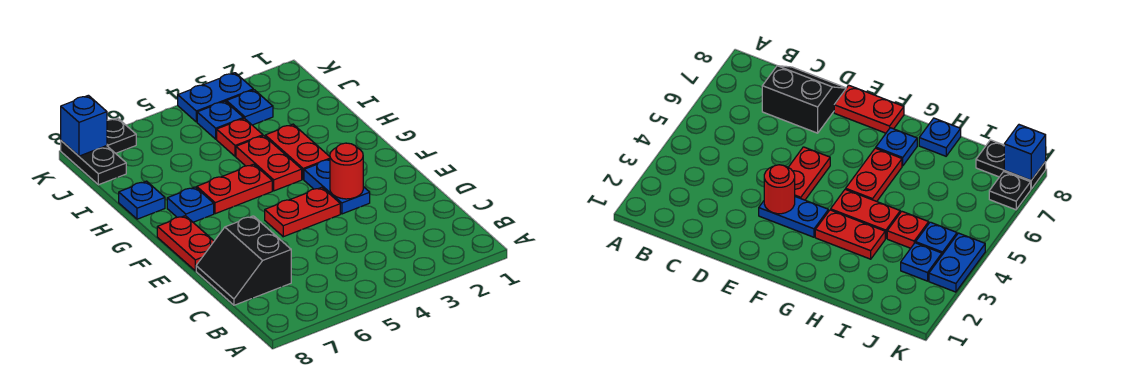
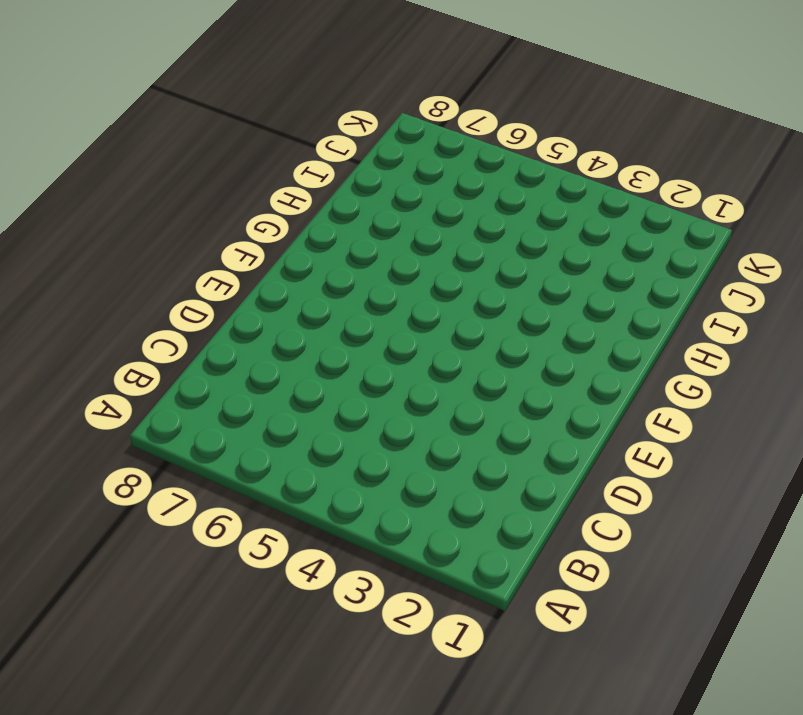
none -> black slope C7:D8 level 1 top 7
none -> blue plate E3:F3 level 1
none -> red plate E4:E5 level 1

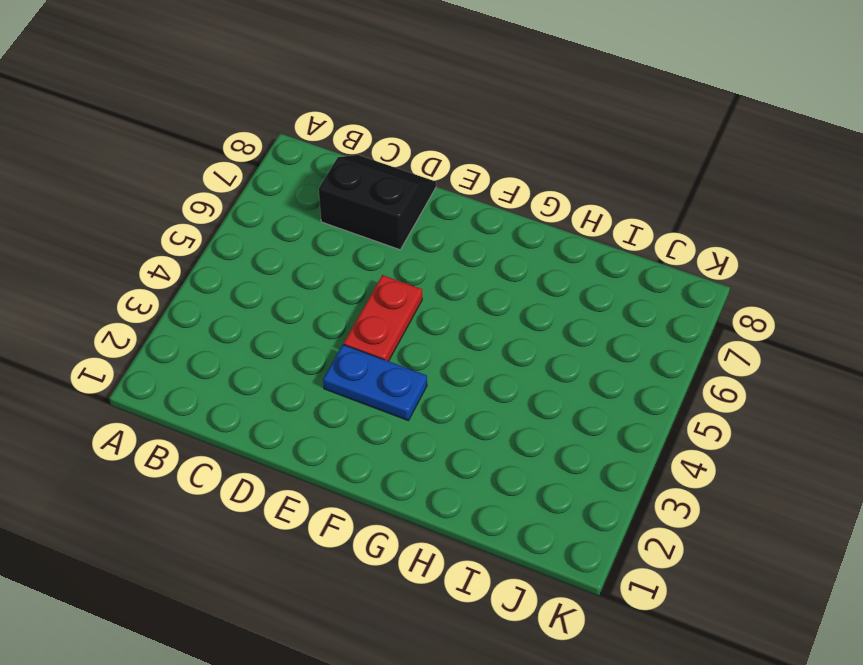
none -> red plate E8:F8 level 1
none -> red plate G3:H3 level 1
none -> red plate G4:H4 level 1

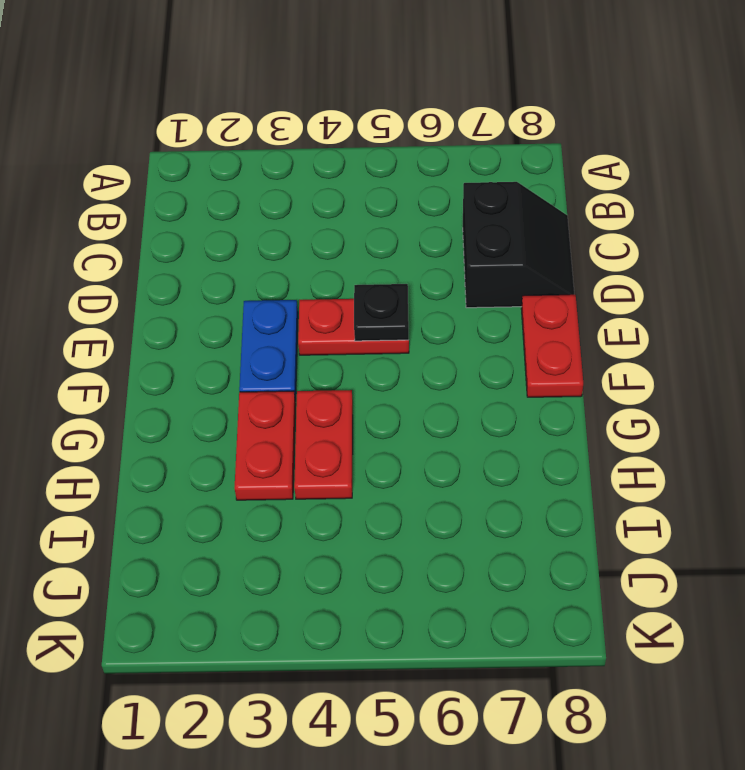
black plate E5 level 2 -> black plate K7 level 1
none -> red plate G5:G6 level 1
none -> blue plate G7 level 1
none -> blue plate H8 level 1

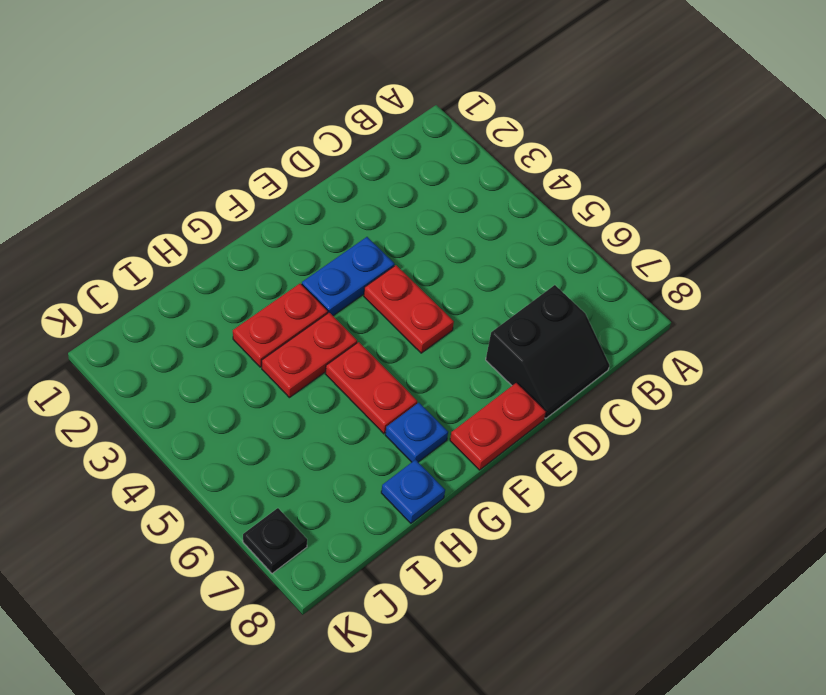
none -> red plate I4 level 1
none -> blue plate J3 level 1
none -> blue plate J4 level 1

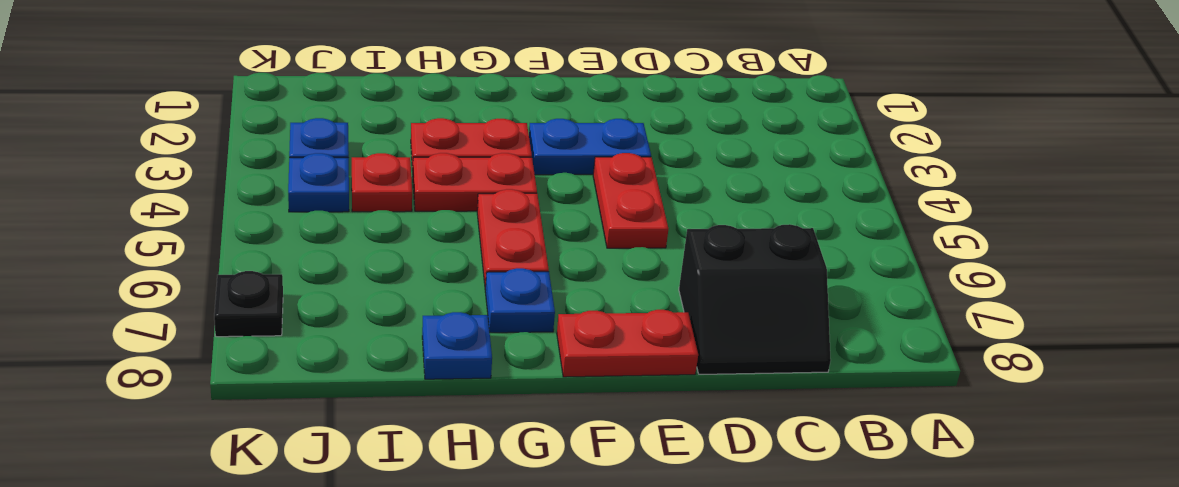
none -> black plate J8:K8 level 1
none -> blue plate K3:K4 level 1
none -> red round brick E3 level 2

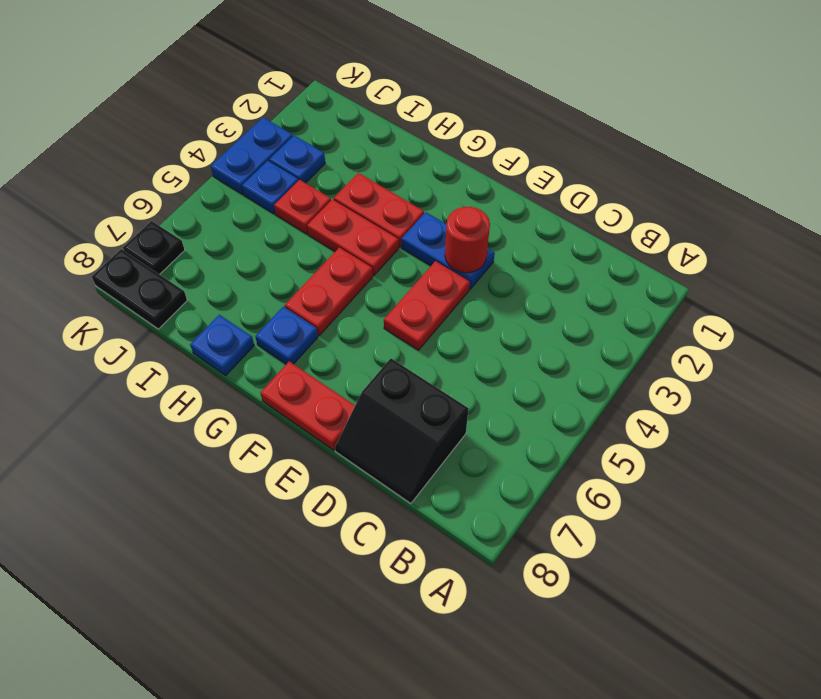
none -> blue brick K8 level 2

